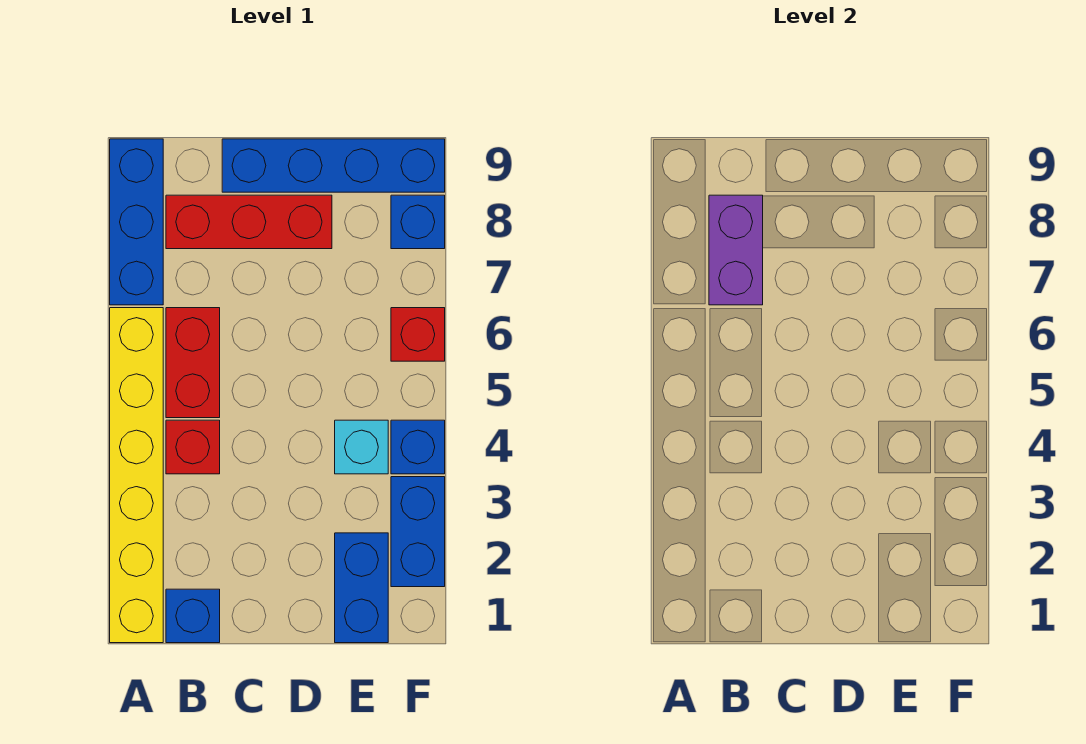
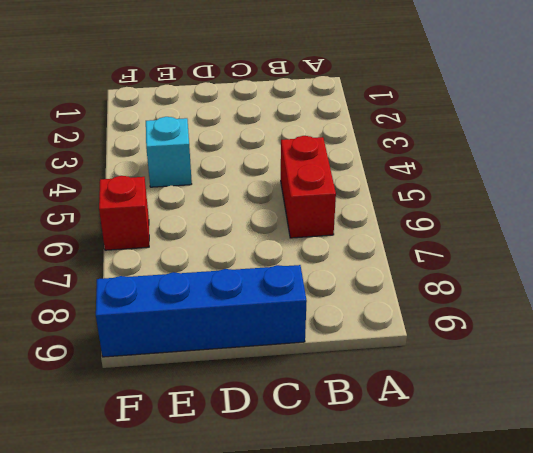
none -> yellow brick A1:A6 level 1
none -> blue brick A7:A9 level 1
none -> blue brick B1 level 1

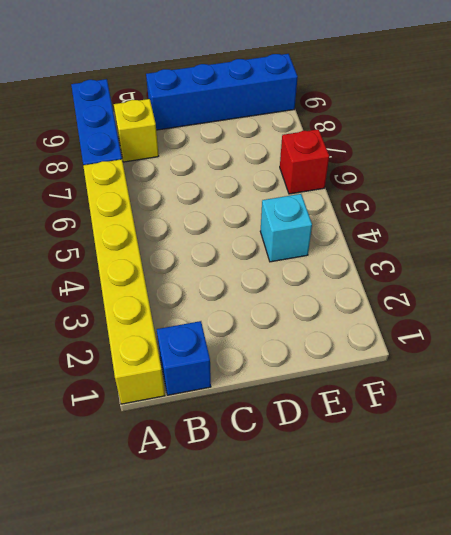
yellow brick B8 level 1 -> red brick B8:D8 level 1
none -> red brick B4 level 1
none -> red brick B5:B6 level 1
none -> blue brick E1:E2 level 1

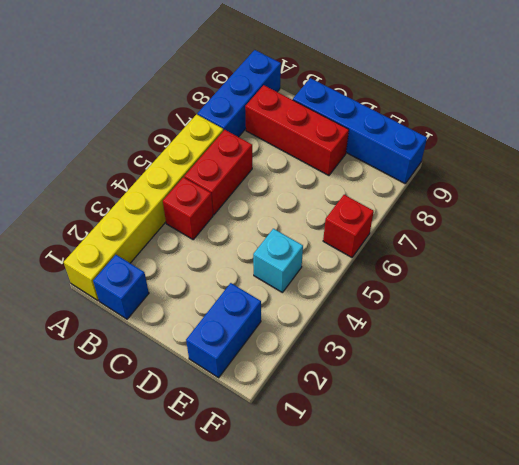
none -> blue brick F2:F3 level 1
none -> blue brick F4 level 1
none -> blue brick F8 level 1

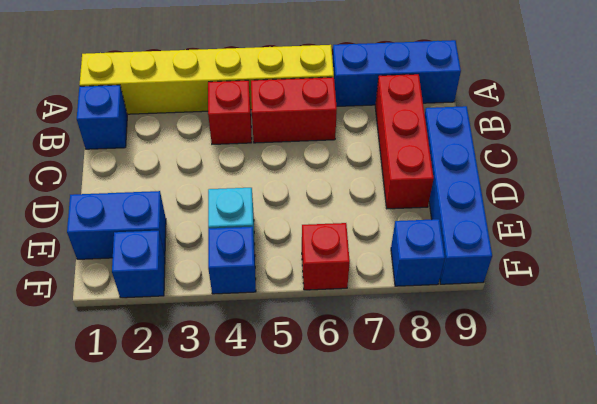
blue brick F2 level 1 -> blue brick F2:F3 level 1
none -> purple brick B7:B8 level 2

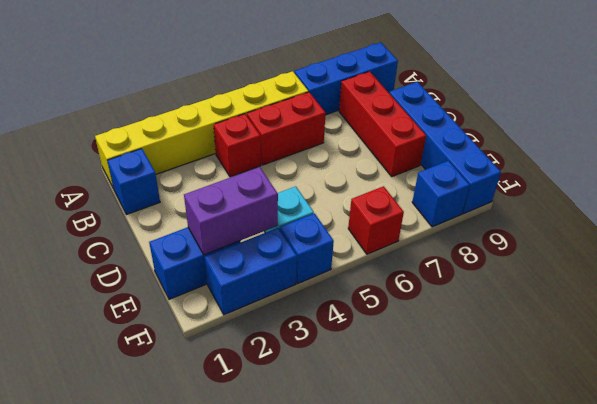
purple brick E2:E3 level 2 -> purple brick B7:B8 level 2

